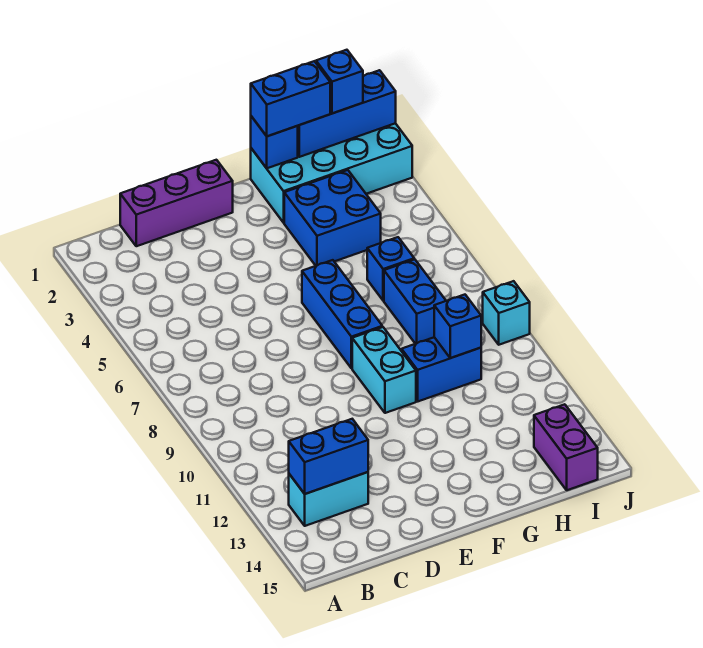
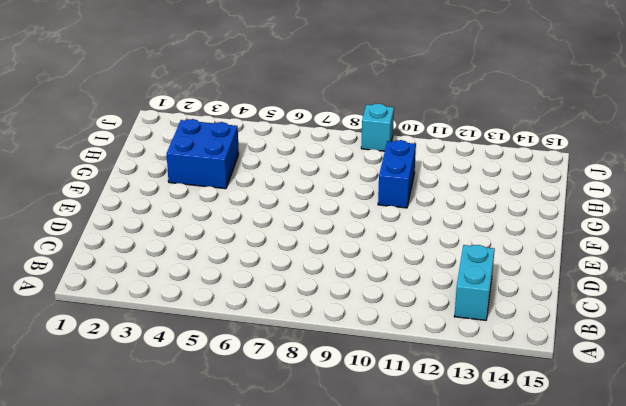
none -> purple brick C1:E1 level 1
none -> blue brick F6:F8 level 1
none -> cyan brick F9:F10 level 1

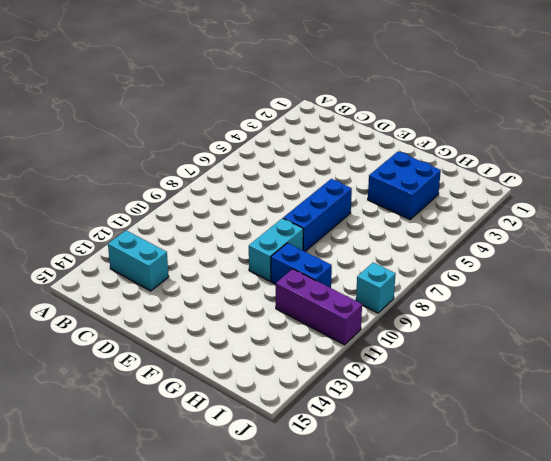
purple brick H11:J11 level 1 -> purple brick C1:E1 level 1
none -> cyan brick G1:J2 level 1
none -> blue brick H6 level 1
none -> blue brick H7:H8 level 1

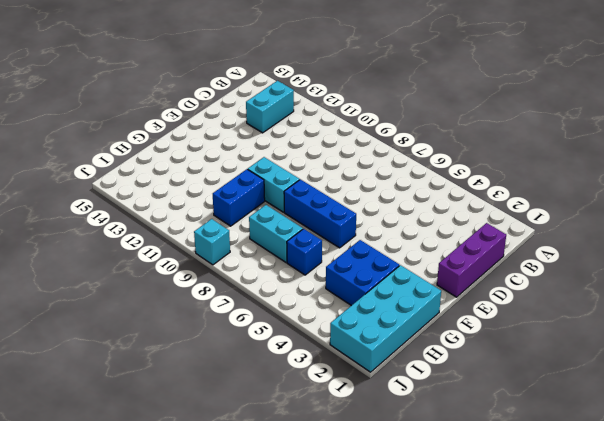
cyan brick H7:H8 level 1 -> blue brick H7:H8 level 1
none -> purple brick I14:I15 level 1
none -> blue brick B13:C13 level 2
none -> blue brick G1 level 2

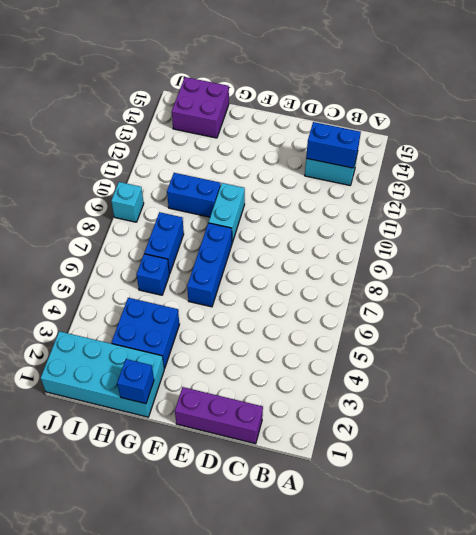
purple brick H14:I15 level 1 -> purple brick I14:I15 level 1
none -> blue brick H1:J1 level 2
none -> blue brick H10 level 2
none -> blue brick G1:H1 level 3

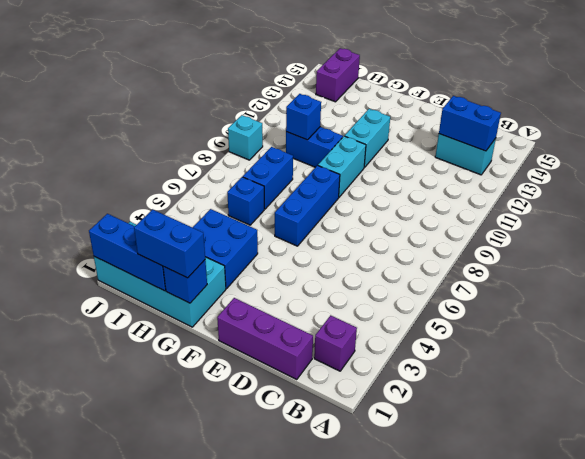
purple brick B2 level 1 -> none
cyan brick F11:F12 level 1 -> none
none -> blue brick I1 level 3

